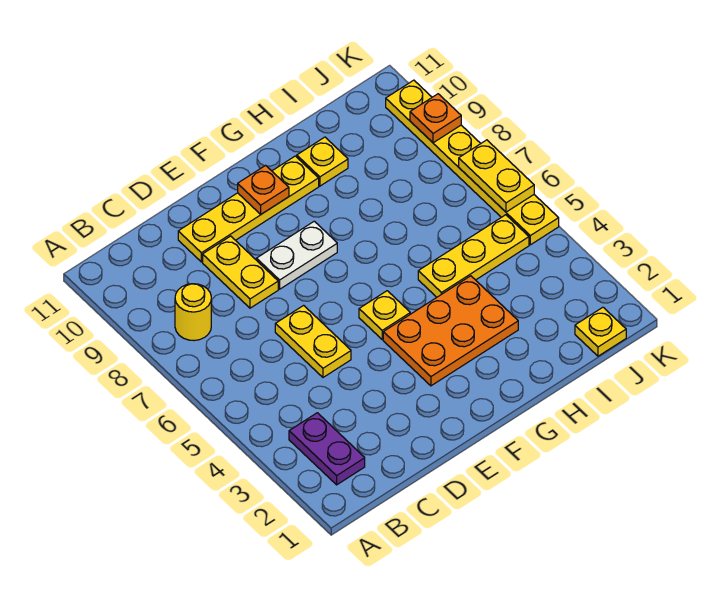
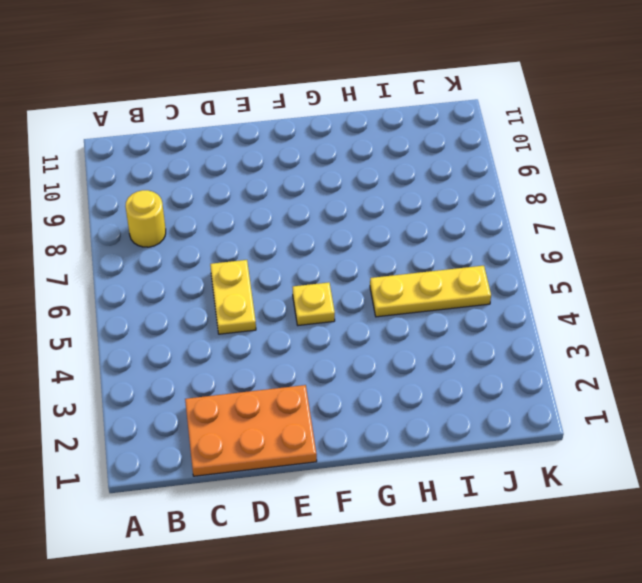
orange plate C1:E2 level 1 -> orange plate F3:H4 level 1
none -> purple plate B2:B3 level 1
none -> yellow plate D8:D9 level 1
none -> yellow plate D10:G10 level 1

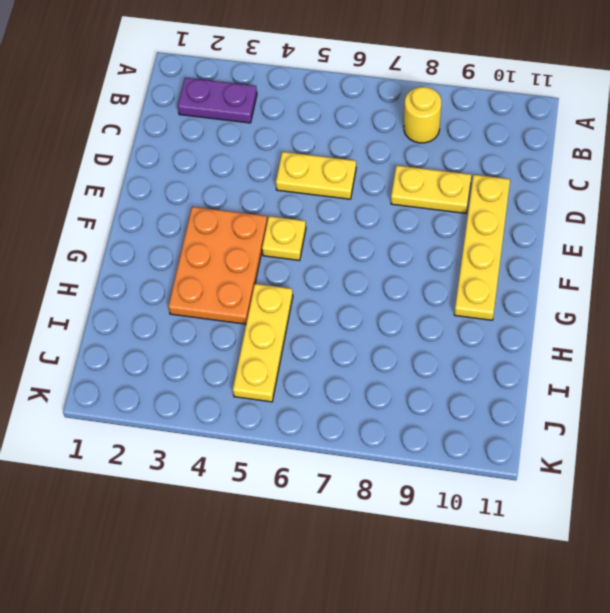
none -> white plate E8:F8 level 1
none -> yellow plate H10 level 1
none -> yellow plate J1 level 1

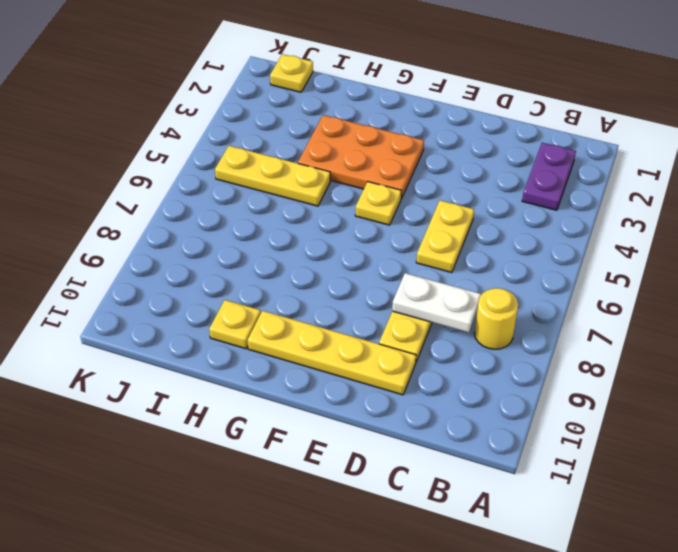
white plate C8:D8 level 2 -> white plate E8:F8 level 1
none -> yellow plate K5:K10 level 1
none -> orange plate F10 level 2
none -> yellow plate K6:K7 level 2

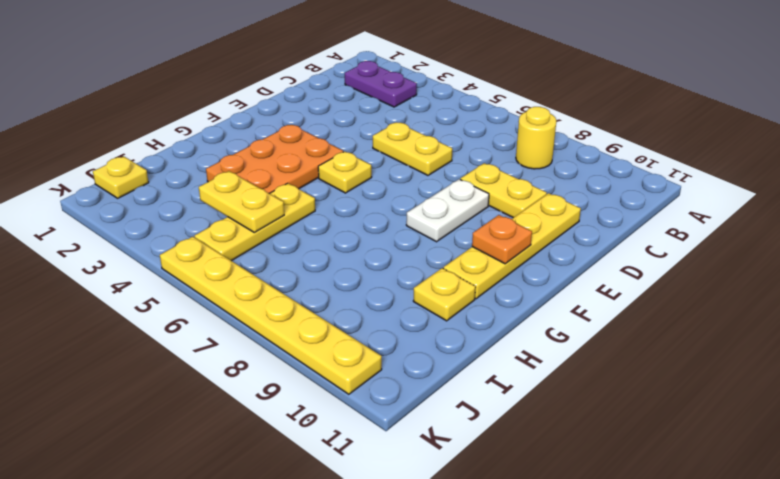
yellow plate I4:I5 level 2 -> yellow plate K6:K7 level 2
none -> orange plate K9 level 2

